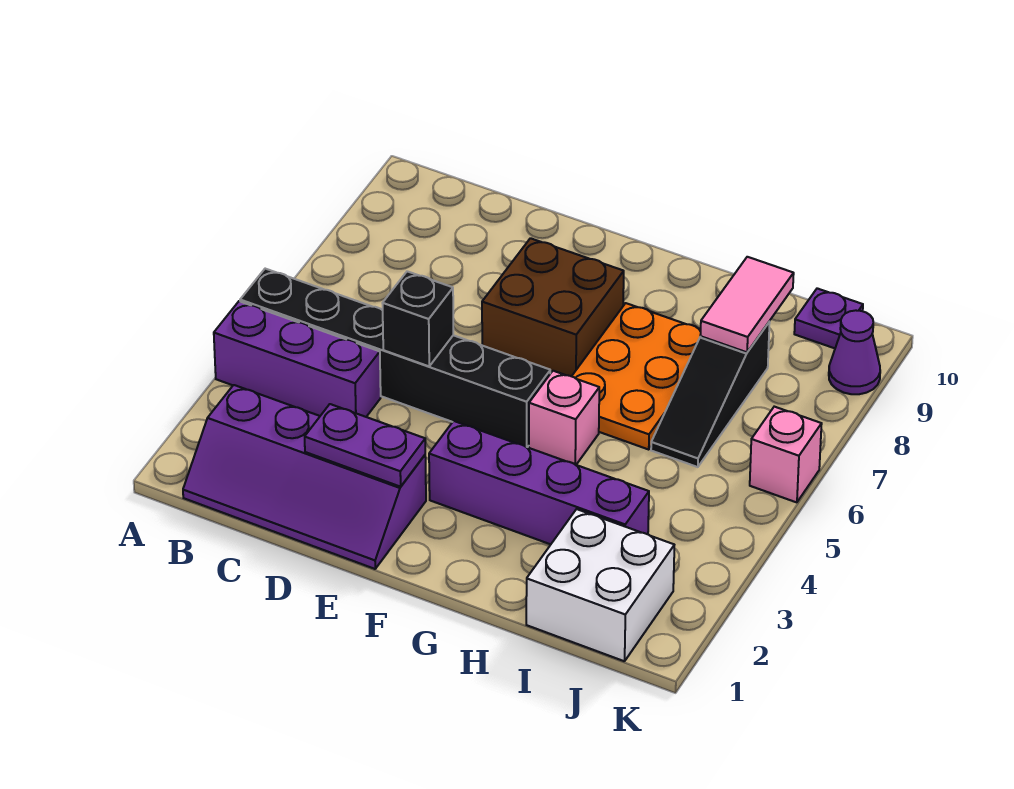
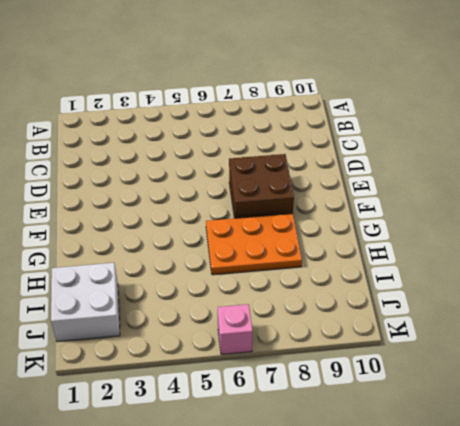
none -> purple brick A4:C4 level 1
none -> black brick A5:F5 level 1
none -> purple slope B1:E2 level 1 top 2

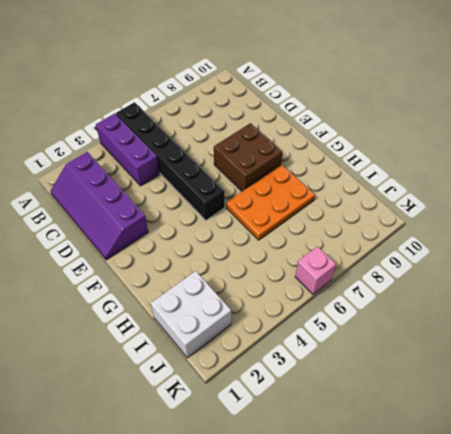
none -> purple brick F3:I3 level 1
none -> pink brick G5 level 1
none -> black slope I6:I8 level 1 top 8

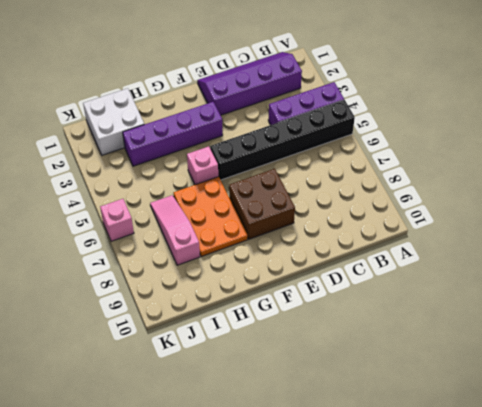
pink slope I6:I8 level 1 top 8 -> black slope I6:I8 level 1 top 8
none -> purple plate J10 level 1
none -> purple cone K9 level 1
none -> purple plate D2:E2 level 2

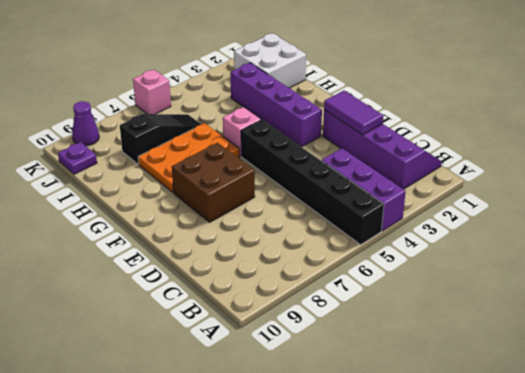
purple tile D2:E2 level 2 -> purple plate D2:E2 level 2
none -> black brick D5 level 2
none -> pink tile I8:I9 level 2

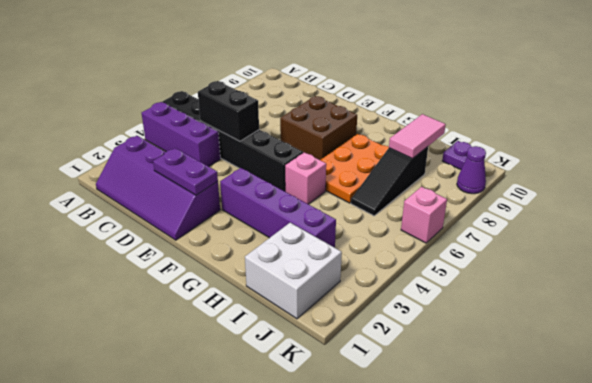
black brick C5:D5 level 2 -> black brick D5 level 2

